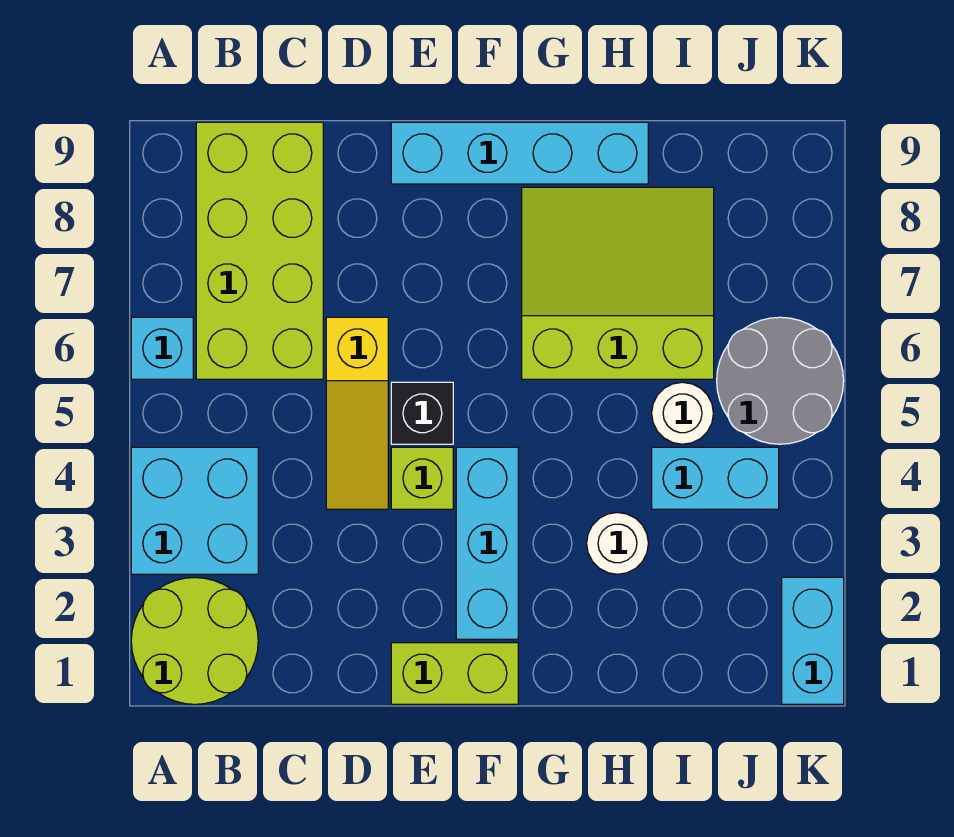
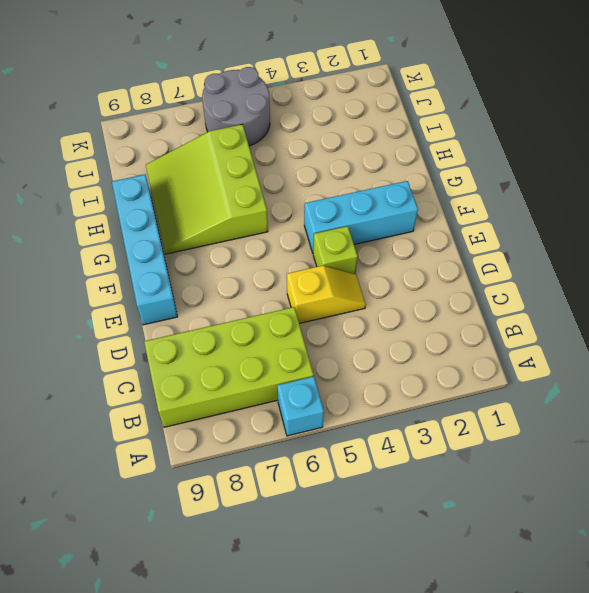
yellow slope D4:D5 level 1 top 5 -> yellow slope D4:D6 level 1 top 6
none -> lime round brick A1:B2 level 1
none -> cyan brick A3:B4 level 1
none -> lime brick E1:F1 level 1

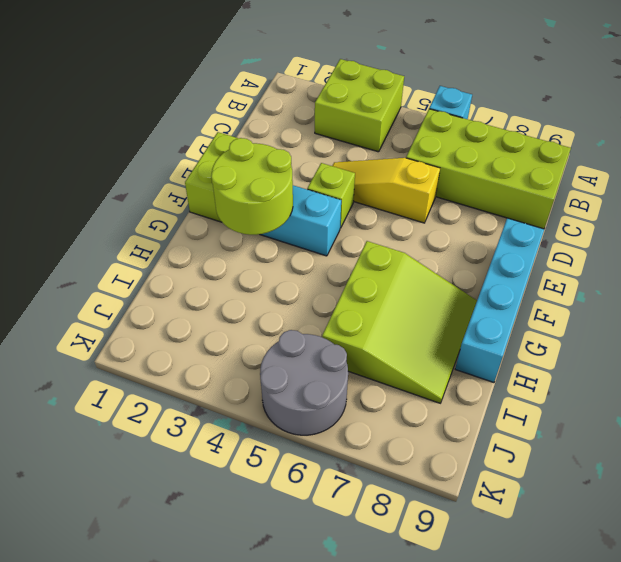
lime brick A3:B4 level 1 -> cyan brick A3:B4 level 1
lime round brick F2:G3 level 2 -> lime round brick A1:B2 level 1
none -> black brick E5 level 1
none -> white round brick H3 level 1
none -> cyan brick I4:J4 level 1

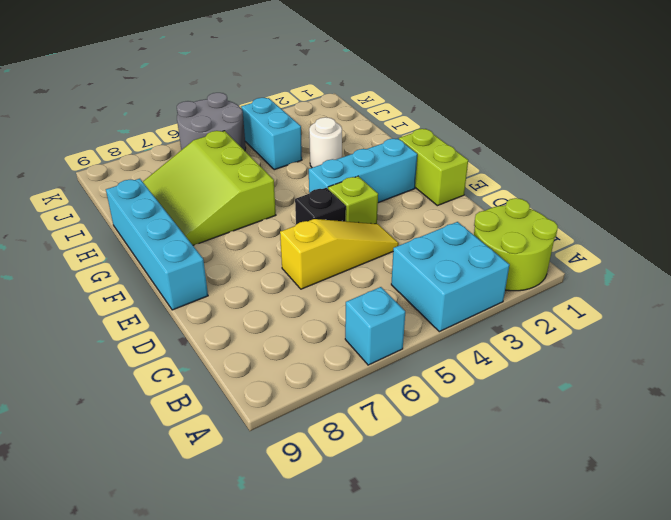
none -> lime brick B6:C9 level 1
none -> white round brick I5 level 1
none -> cyan brick K1:K2 level 1

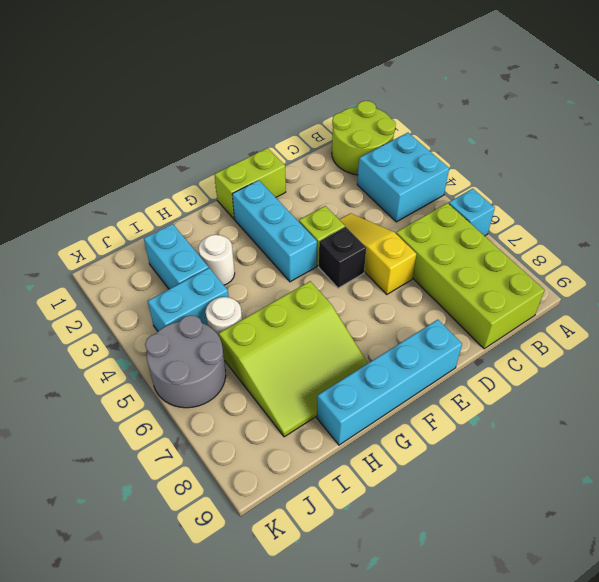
cyan brick I2:I3 level 1 -> cyan brick K1:K2 level 1

